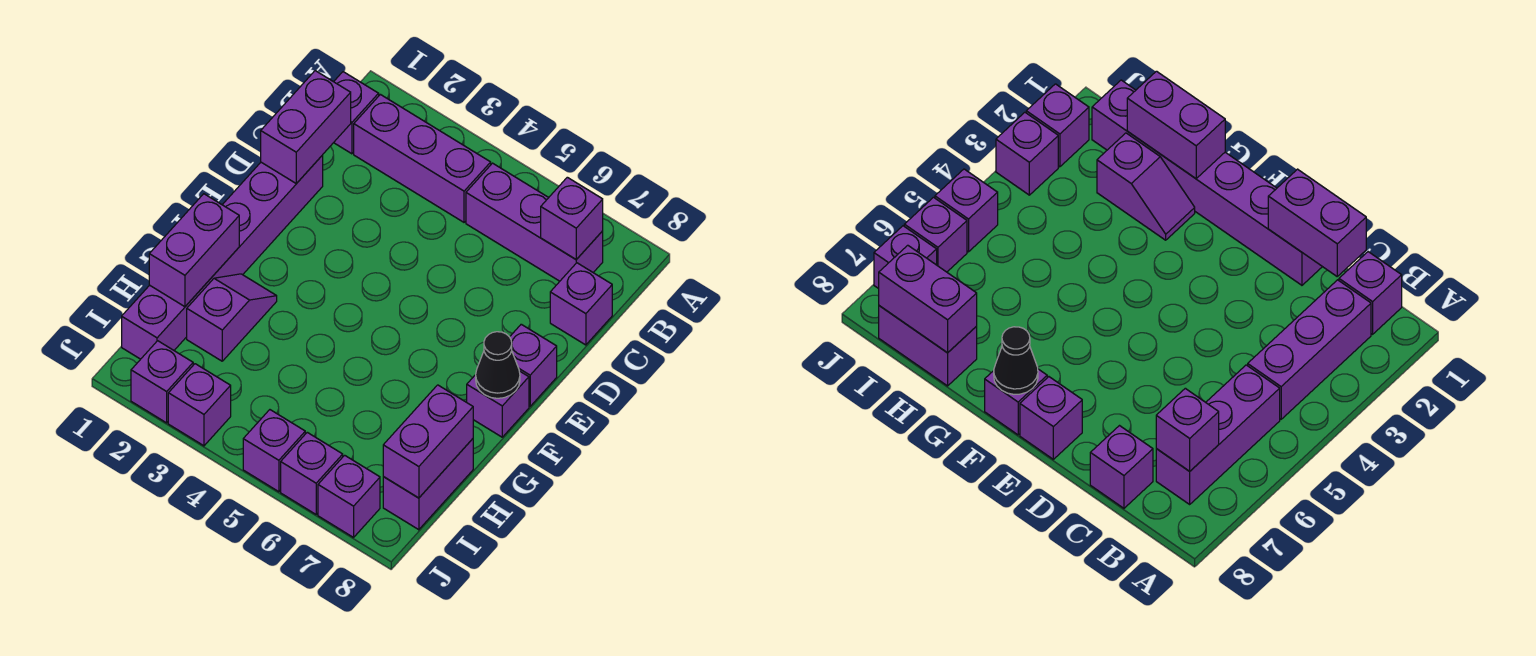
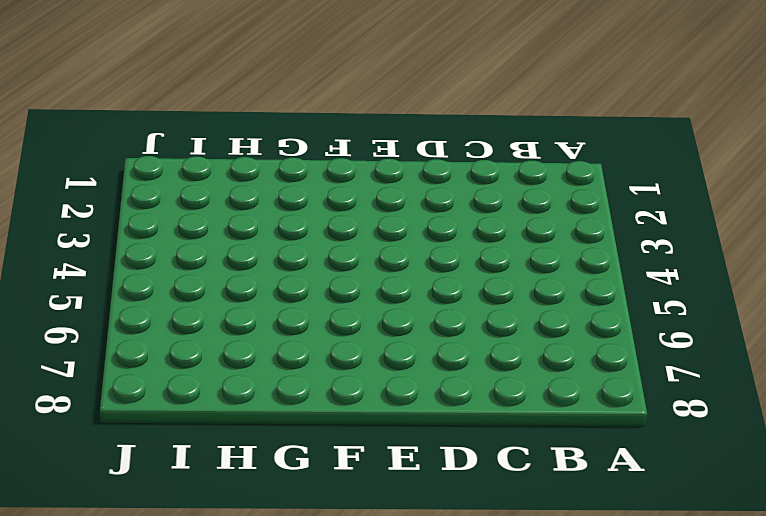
none -> purple brick B1 level 1
none -> purple brick B2:B4 level 1
none -> purple brick B5:B7 level 1

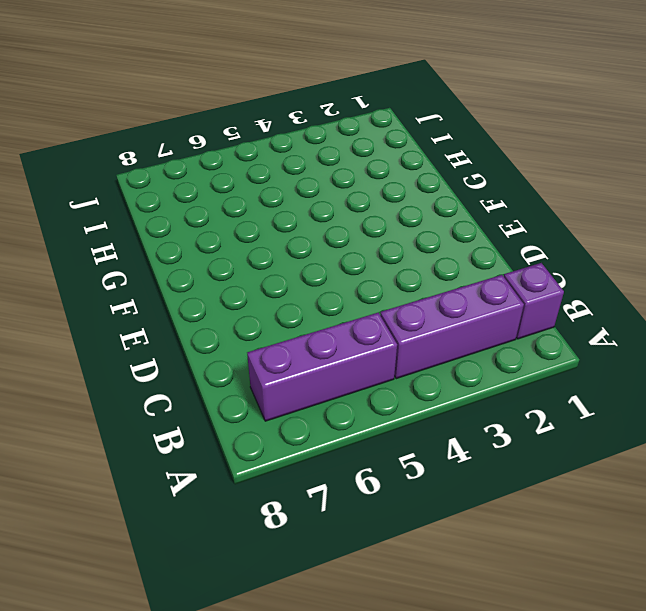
none -> purple brick C8 level 1
none -> purple brick D1:I1 level 1
none -> purple brick E8 level 1

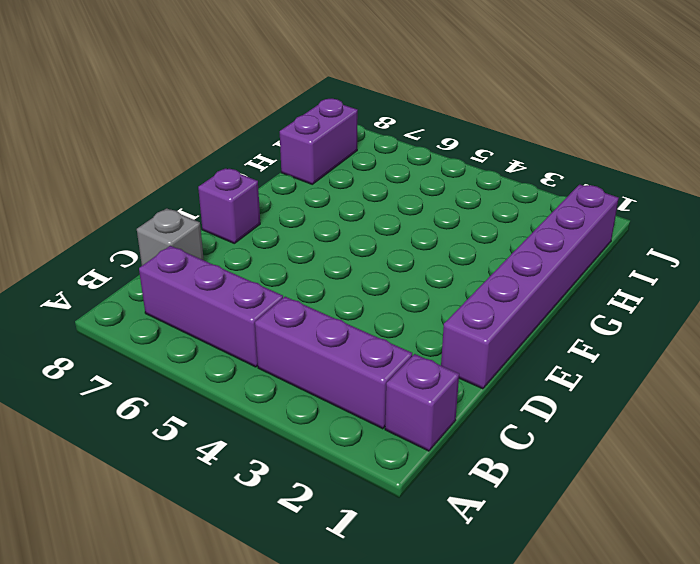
grey brick C8 level 1 -> purple brick C8 level 1
none -> purple brick F8 level 1
none -> purple slope G2:H2 level 1 top H
none -> purple brick J2 level 1

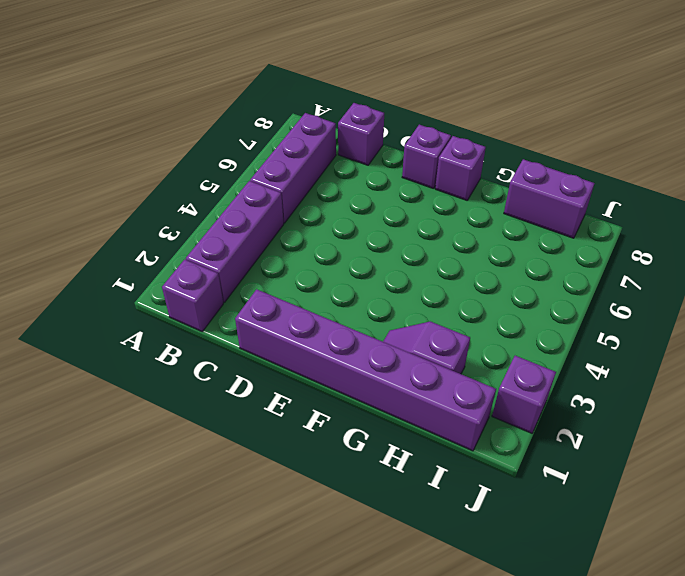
none -> purple brick J3 level 1
none -> purple brick J5 level 1
none -> purple brick J6 level 1

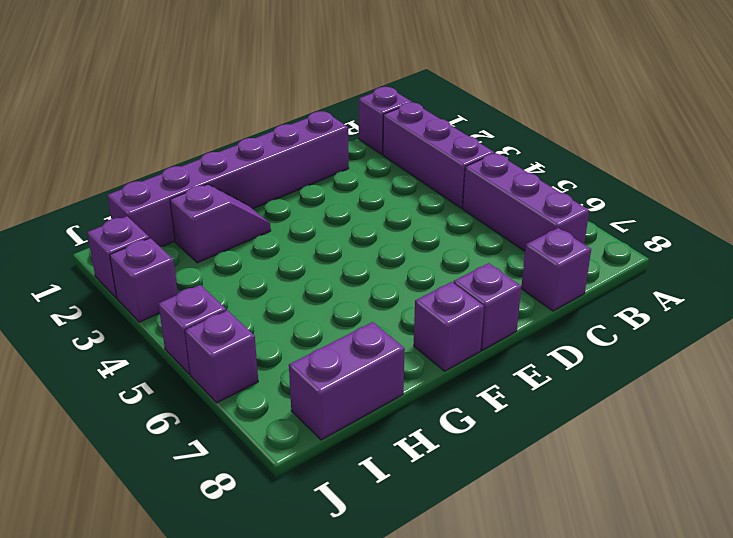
none -> purple brick J7 level 1
none -> purple brick B7 level 2
none -> purple brick C1:D1 level 2

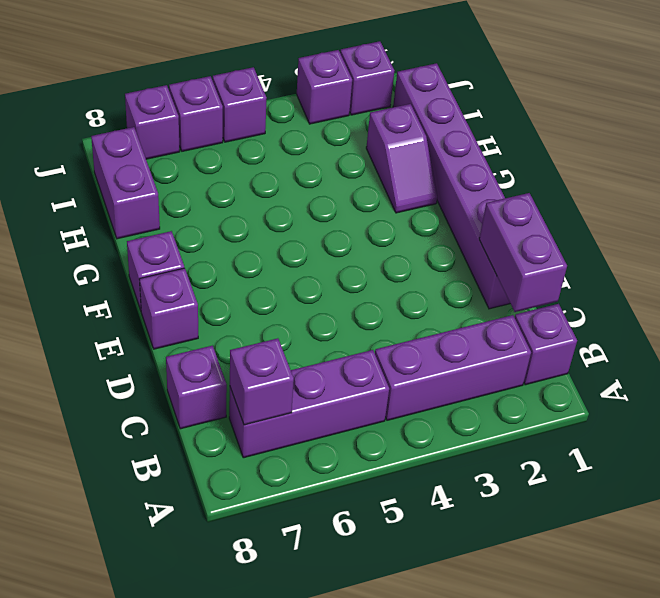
none -> black cone F8 level 2
none -> purple brick G1:H1 level 2
none -> purple brick H8:I8 level 2

